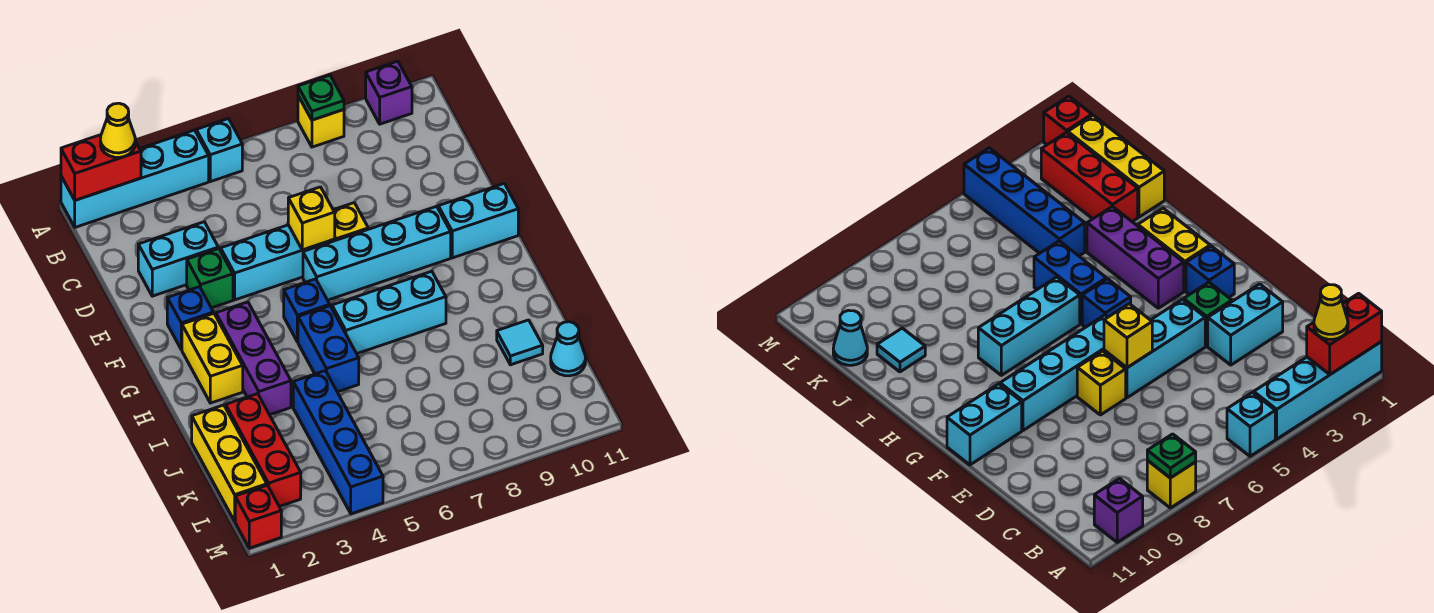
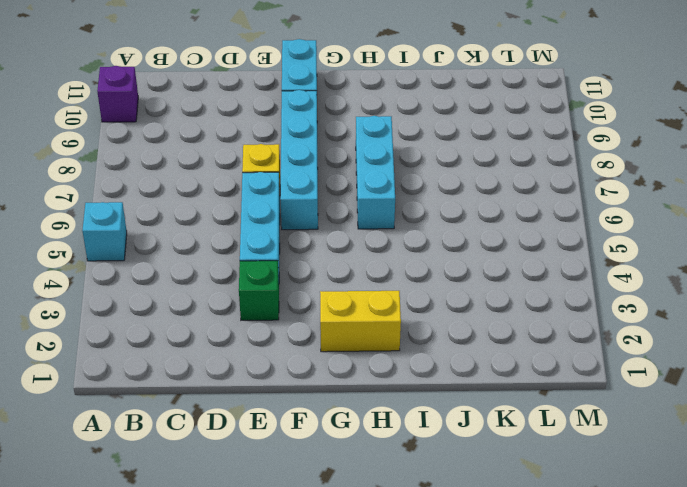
none -> cyan brick A1:A4 level 1
none -> yellow brick A8 level 1
none -> cyan brick D2:D3 level 1

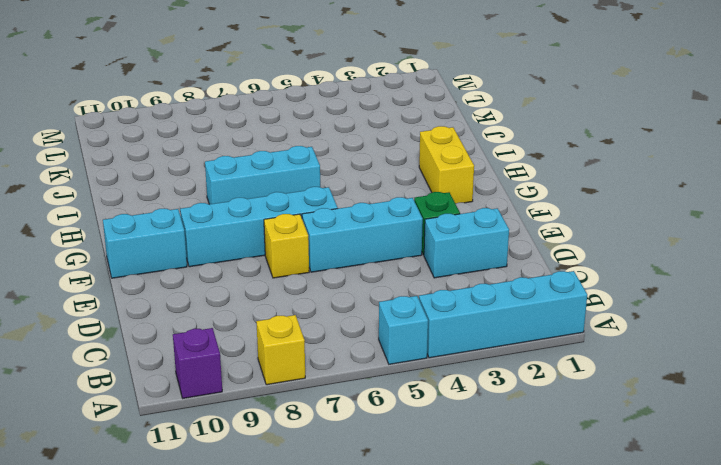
none -> blue brick F2 level 1
none -> purple brick G3:I3 level 1
none -> blue brick G5 level 1

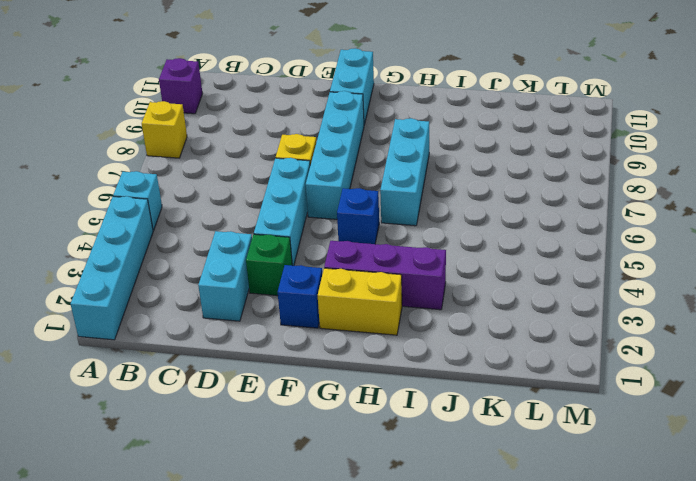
none -> blue brick H5:I5 level 1
none -> yellow brick J1:L1 level 1
none -> red brick J2:L2 level 1

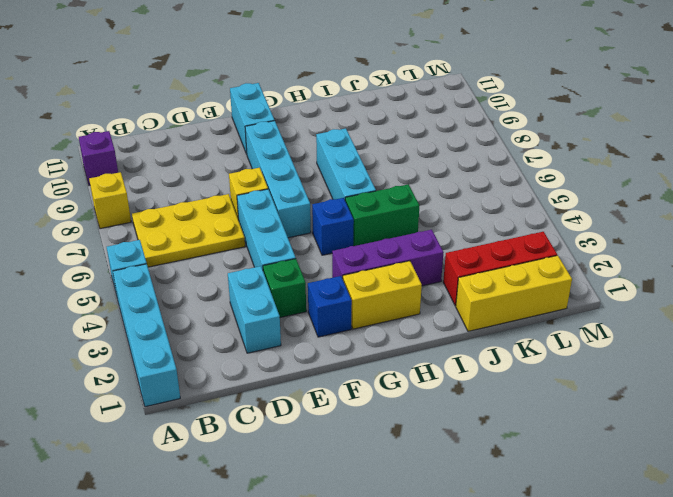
yellow plate B6:D7 level 1 -> none
green brick H5:I5 level 1 -> blue brick H5:I5 level 1
none -> blue brick J4:M4 level 1
none -> cyan tile J10 level 1
none -> cyan cone K11 level 1

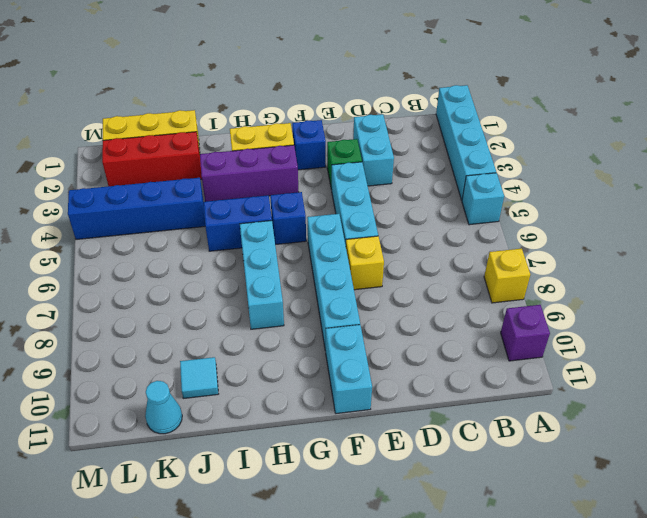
none -> red brick M1 level 1
none -> red brick A1:A2 level 2
none -> green plate A8 level 2

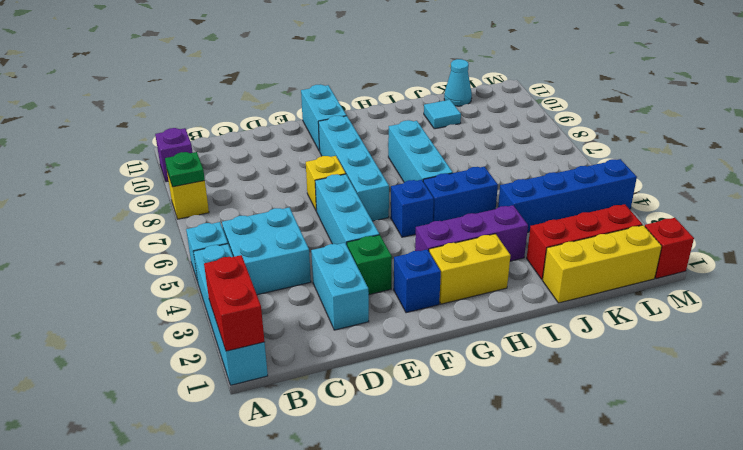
cyan brick B4:C5 level 1 -> none
none -> yellow brick E6 level 2
none -> yellow cone A2 level 3

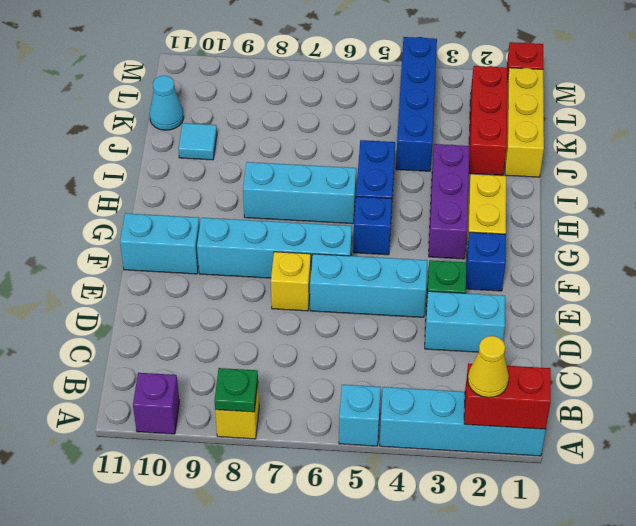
none -> yellow brick E6 level 2

